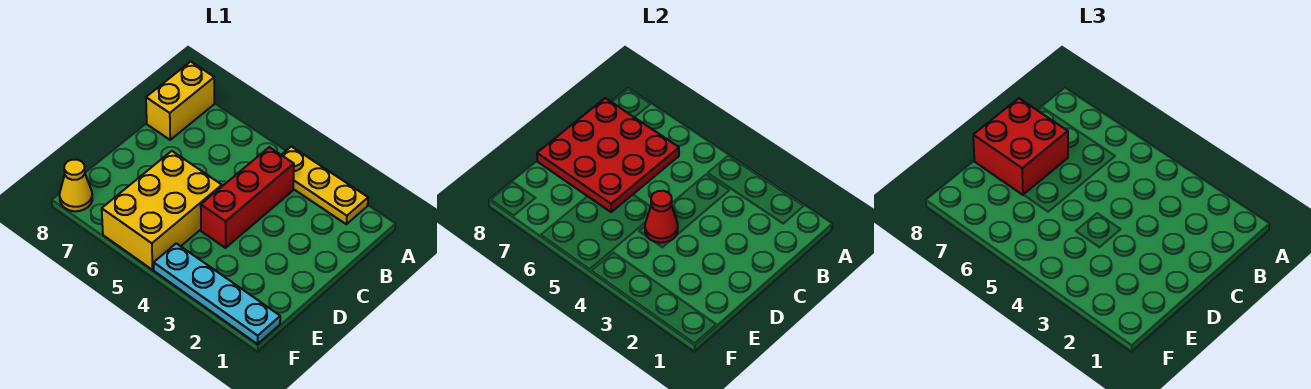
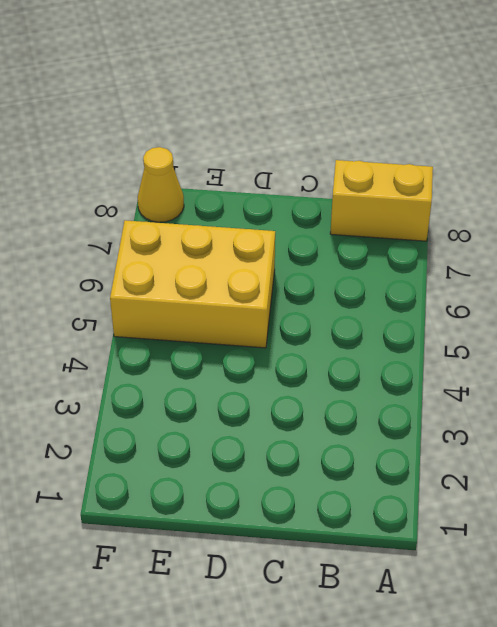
none -> yellow plate A2:A4 level 1
none -> red brick B4:D4 level 1

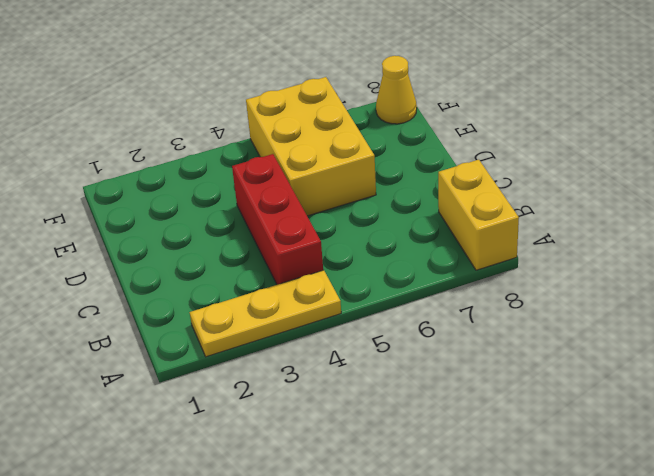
none -> cyan plate F1:F4 level 1
none -> red plate B6:D8 level 2

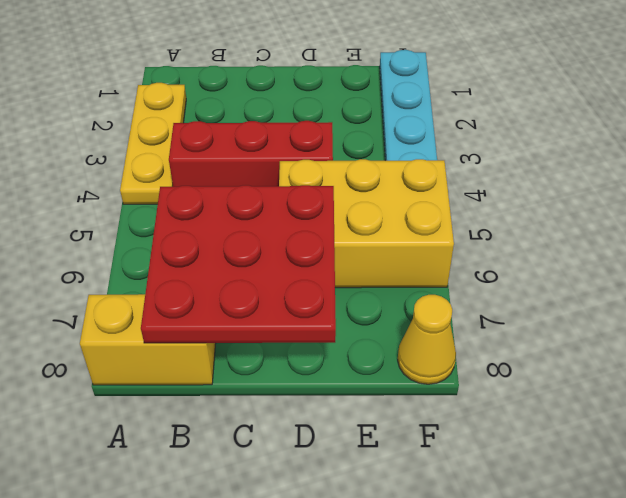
none -> red cone D4 level 2
none -> red brick C7:D8 level 3

